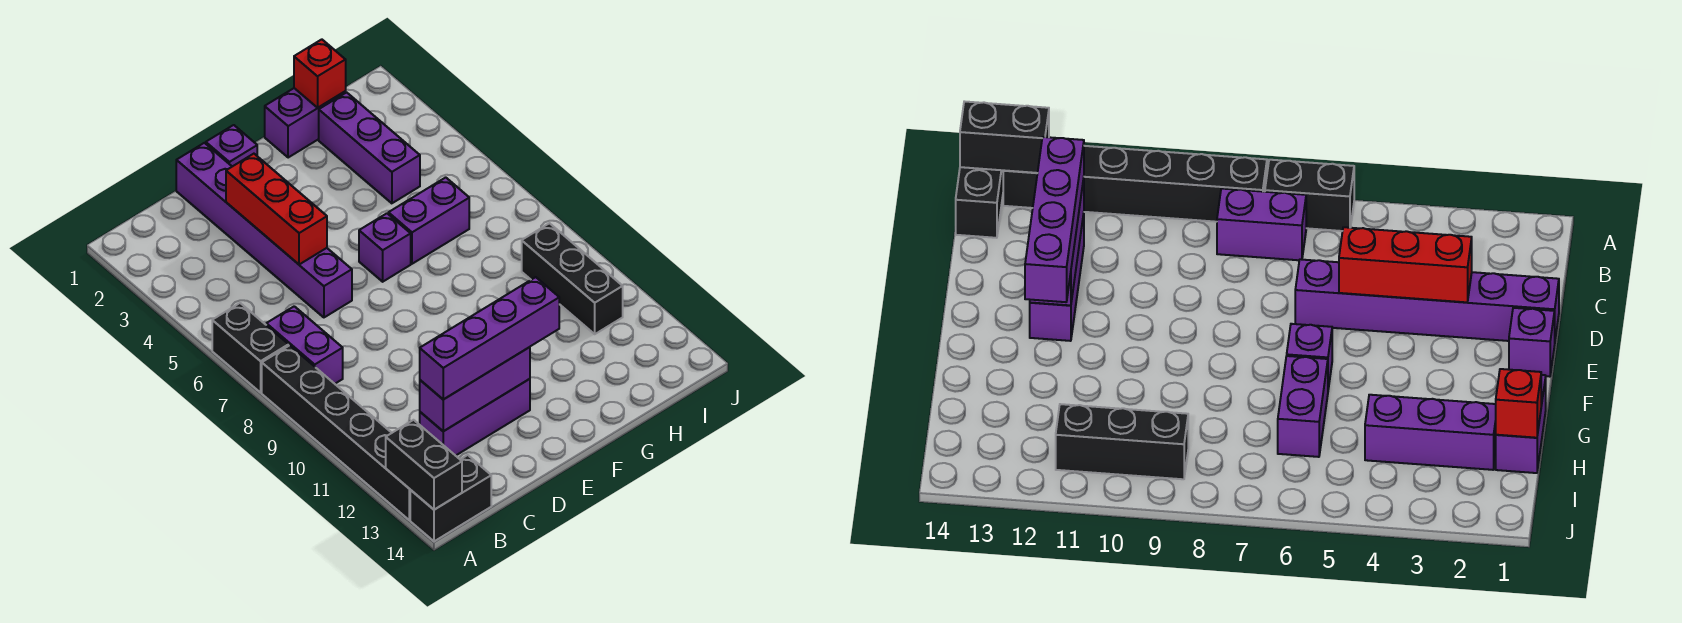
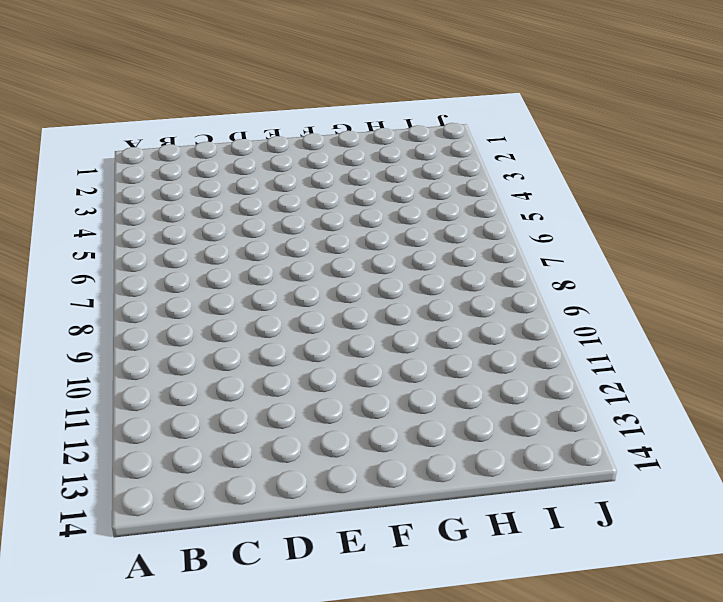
none -> black brick A6:A7 level 1
none -> black brick A8:A13 level 1
none -> black brick A14:B14 level 1

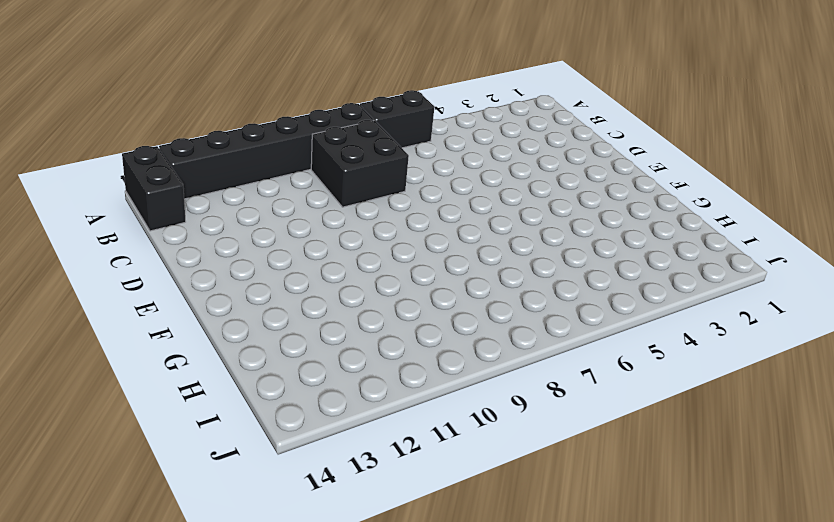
black brick B8:C9 level 1 -> purple brick B7:B8 level 1
none -> purple brick C12:E12 level 1
none -> purple brick D1:D6 level 1
none -> purple brick E1 level 1

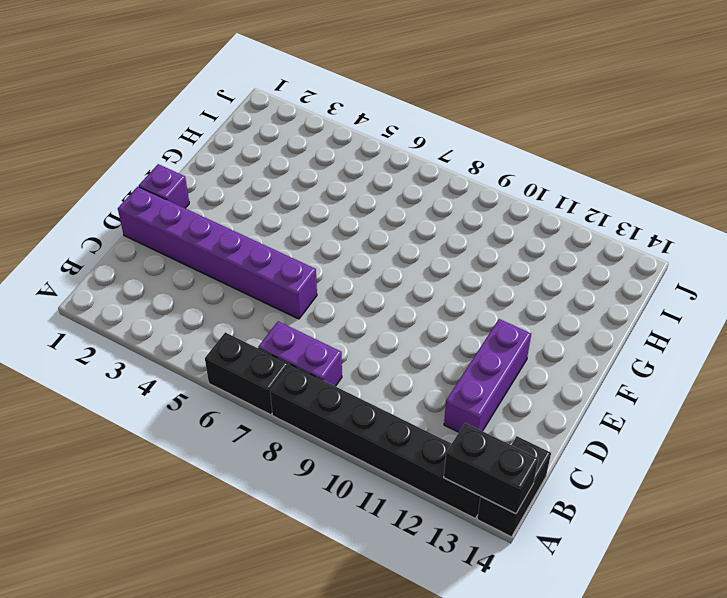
none -> purple brick F6 level 1
none -> purple brick G1:H1 level 1
none -> purple brick G6:H6 level 1

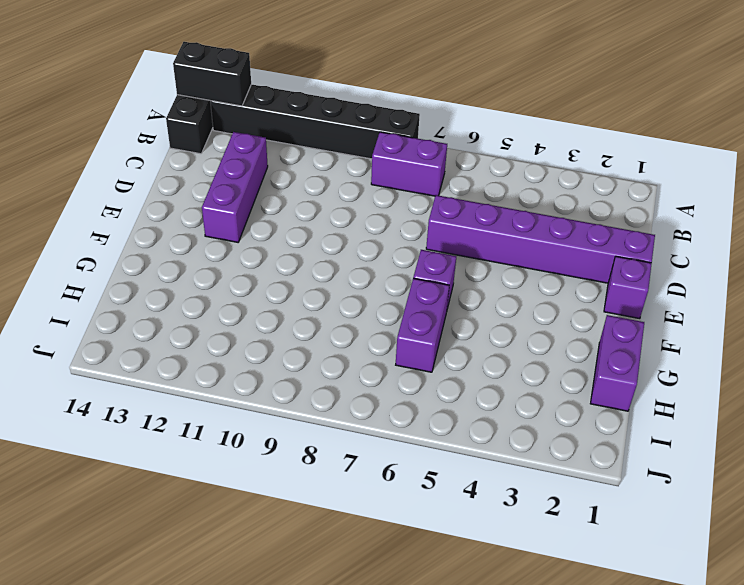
none -> black brick A6:A7 level 1
none -> purple brick H2:H4 level 1
none -> black brick I9:I11 level 1

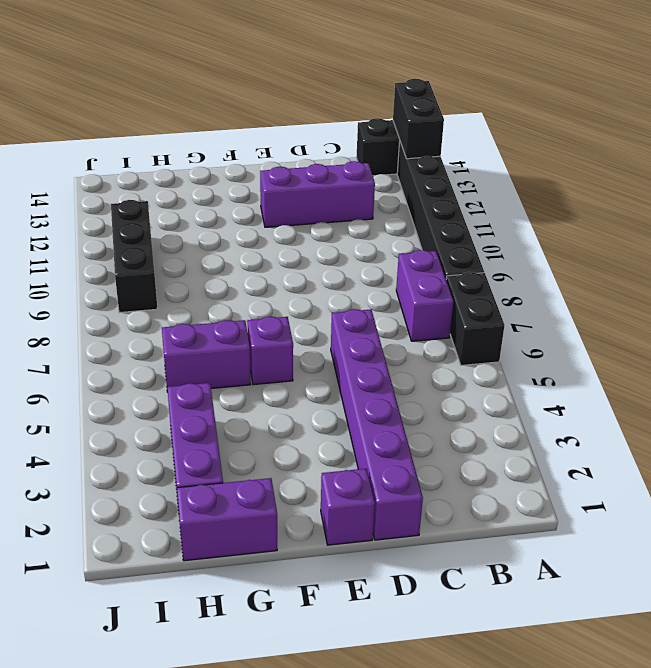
none -> purple brick C12:E12 level 2
none -> red brick D3:D5 level 2
none -> red brick H1 level 2

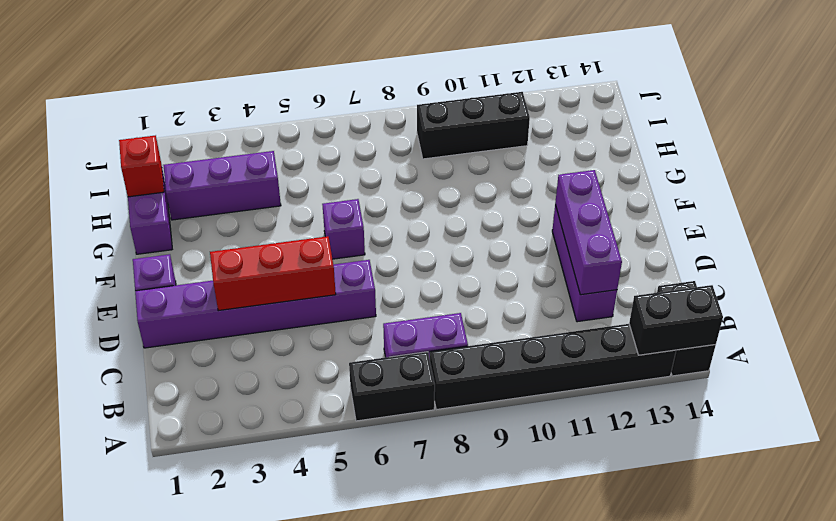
none -> purple brick G6:H6 level 1
none -> purple brick C12:F12 level 3

